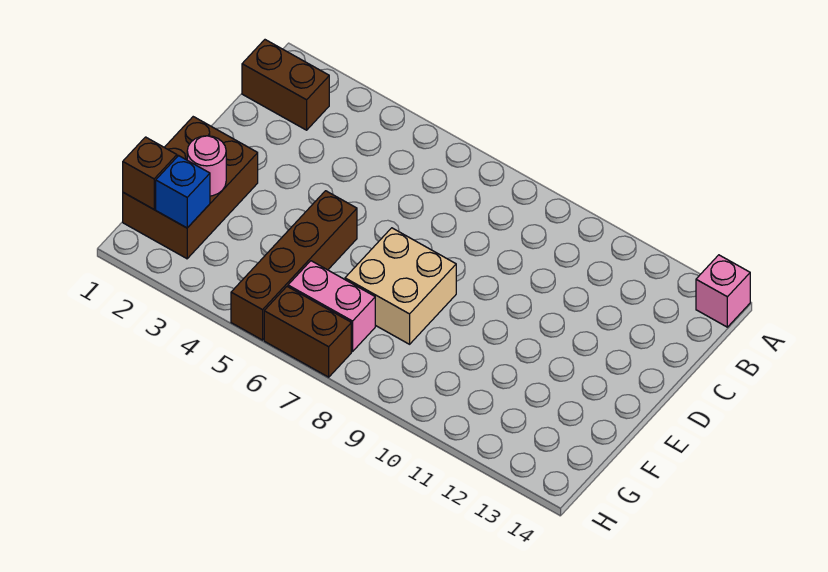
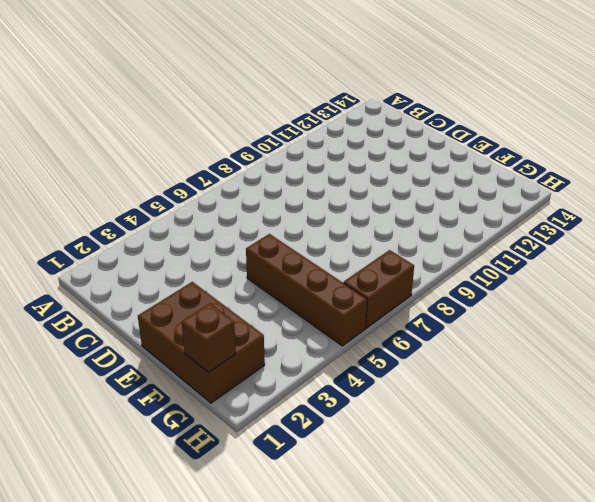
none -> pink brick A14 level 1
none -> brown brick B1:B2 level 1

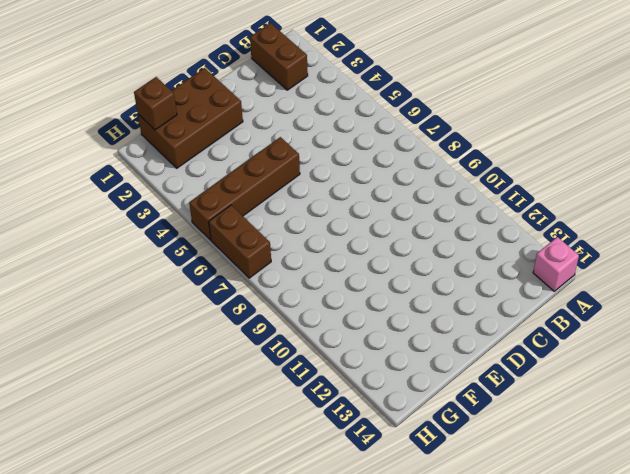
none -> tan brick E7:F8 level 1
none -> pink brick G6:G7 level 1

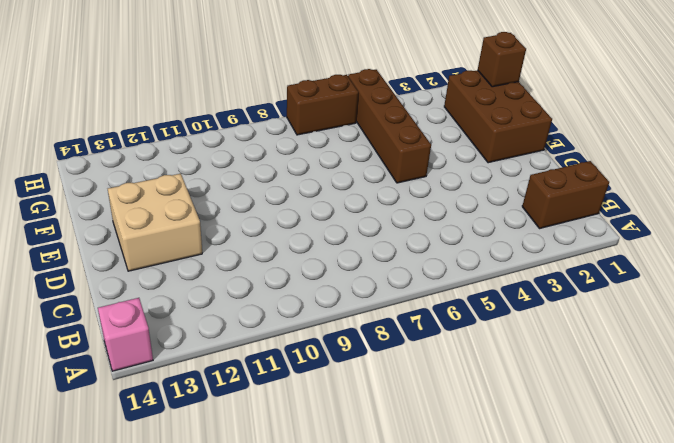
tan brick D12:E13 level 1 -> tan brick E7:F8 level 1
none -> pink brick G6:G7 level 1
none -> pink round brick F2 level 2

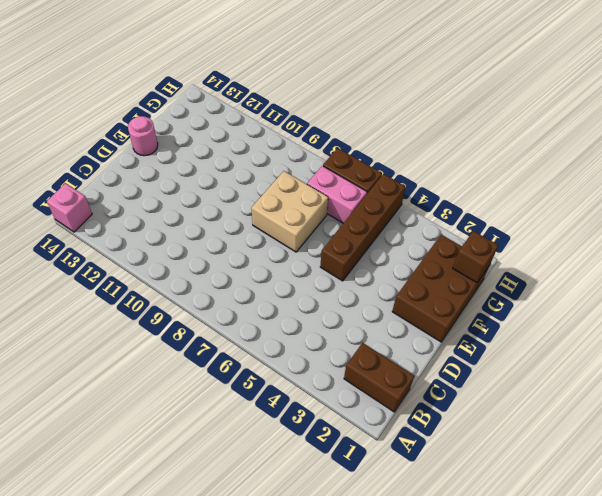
pink round brick E14 level 1 -> pink round brick F2 level 2
none -> blue brick G2 level 2

